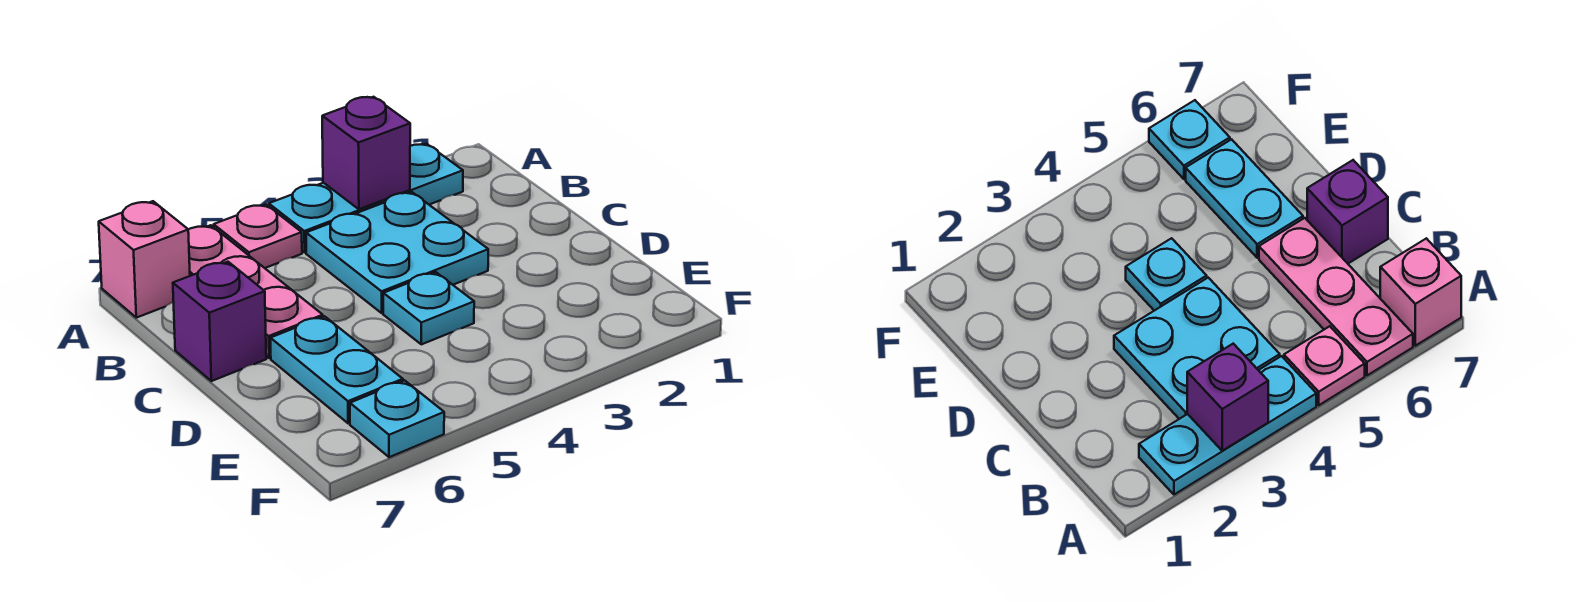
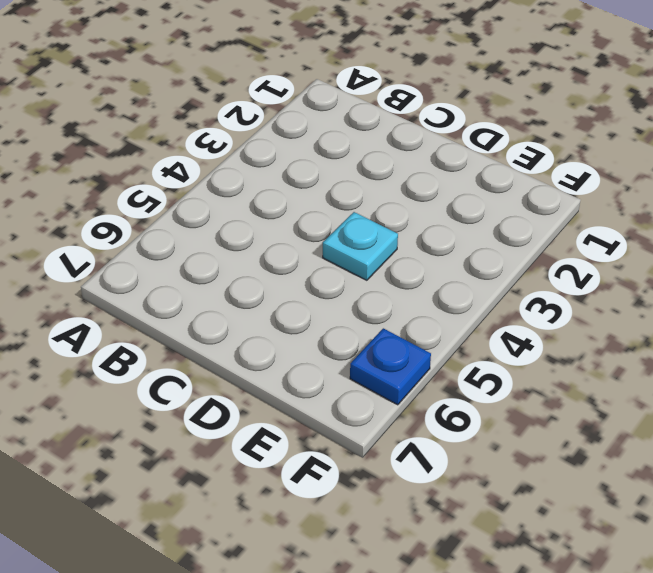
blue plate F6 level 1 -> cyan plate F6 level 1
none -> cyan plate A2:A4 level 1
none -> pink plate A5 level 1

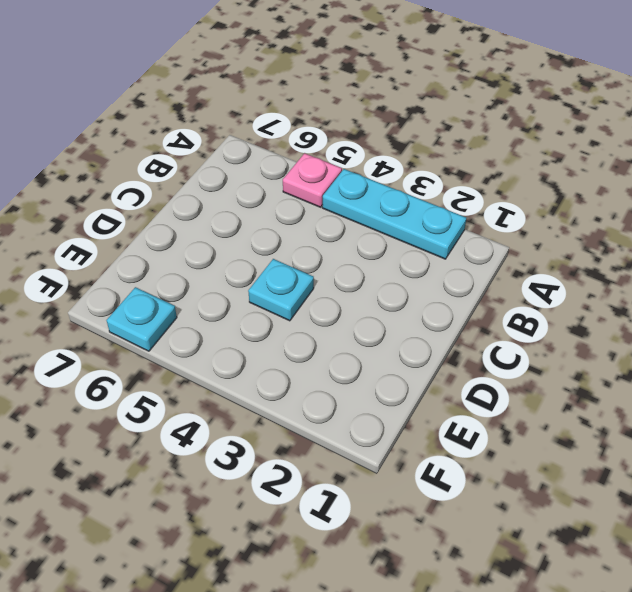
none -> pink plate A6:C6 level 1
none -> pink brick A7 level 1

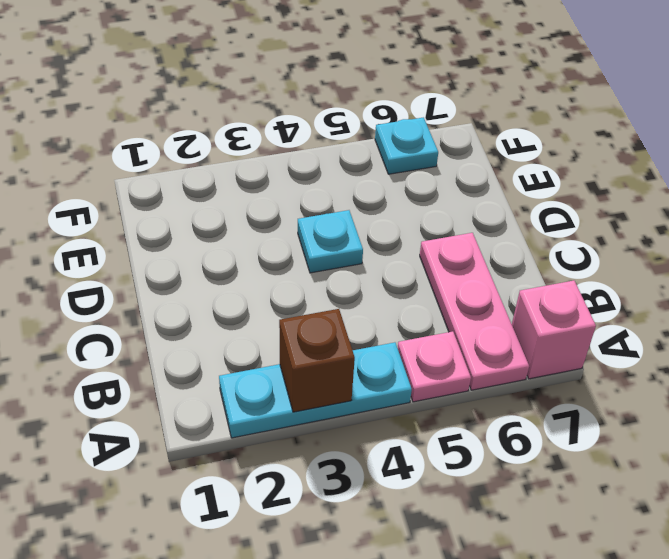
brown brick A3 level 2 -> purple brick A3 level 2
none -> cyan plate B3:C4 level 1
none -> purple brick C7 level 1

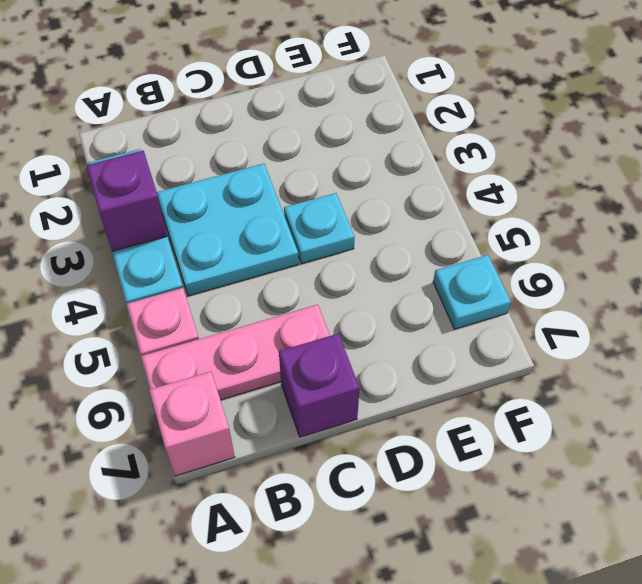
none -> cyan plate D6:E6 level 1

